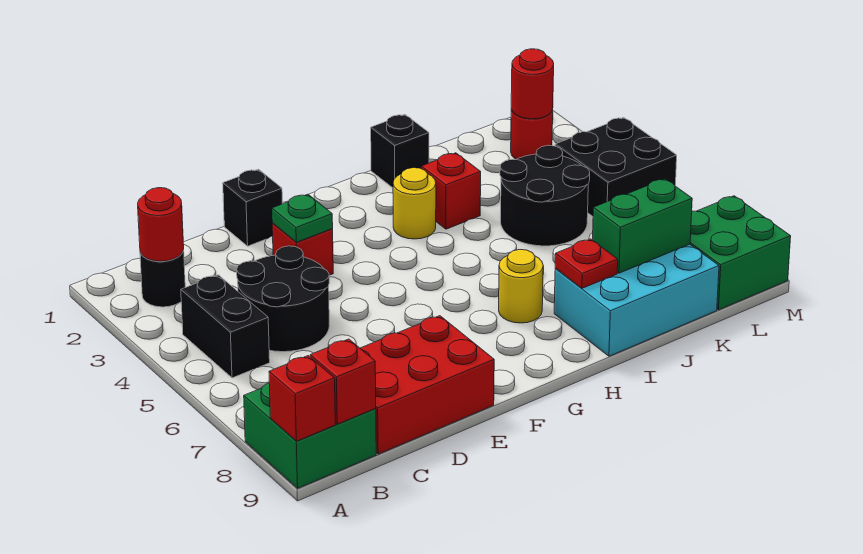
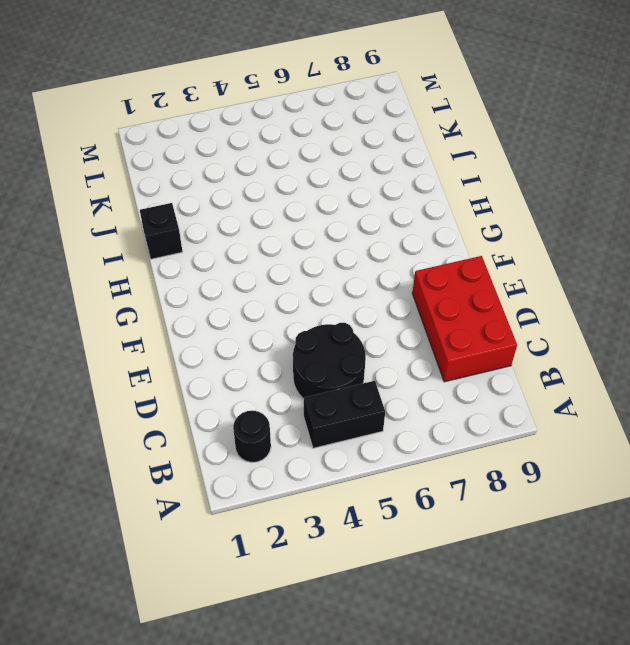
none -> green brick A8:B9 level 1
none -> black brick E1 level 1
none -> red brick E3 level 1

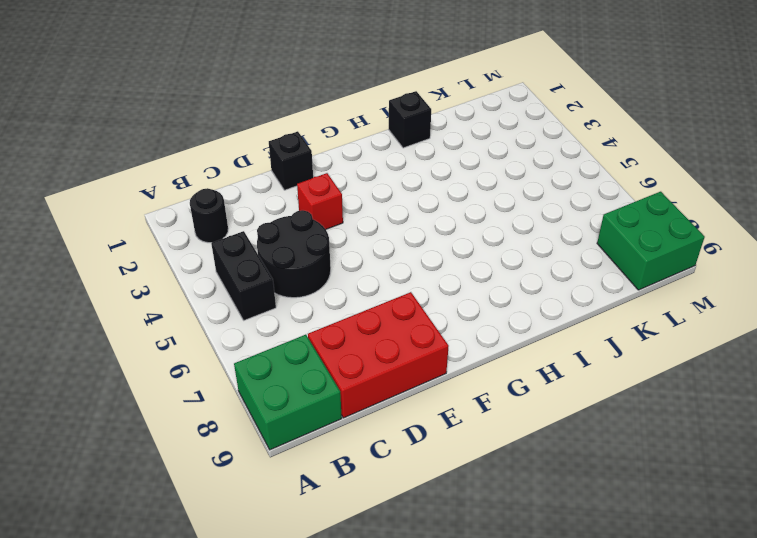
none -> yellow round brick H3 level 1
none -> yellow round brick H7 level 1
none -> red brick I3 level 1

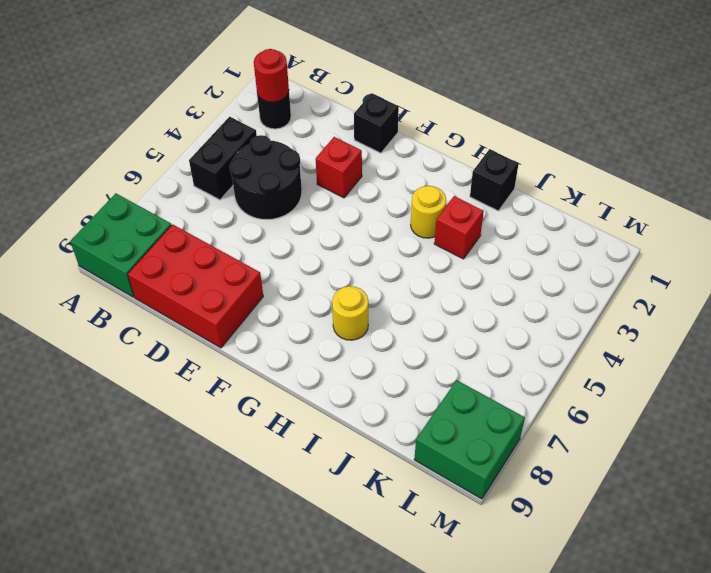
none -> cyan brick I8:K9 level 1
none -> black round brick J4:K5 level 1
none -> red round brick L2 level 1

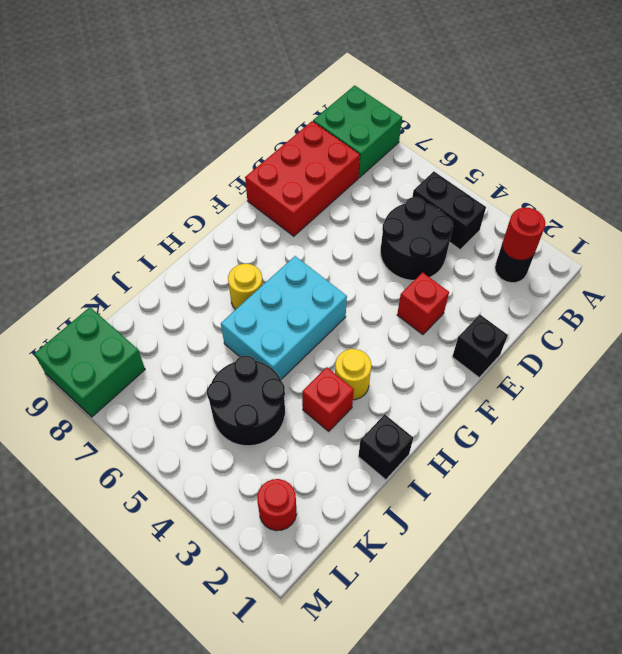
cyan brick G5:I6 level 1 -> cyan brick I8:K9 level 1
none -> black brick L4:M5 level 1
none -> red brick A9 level 2
none -> red brick B9 level 2

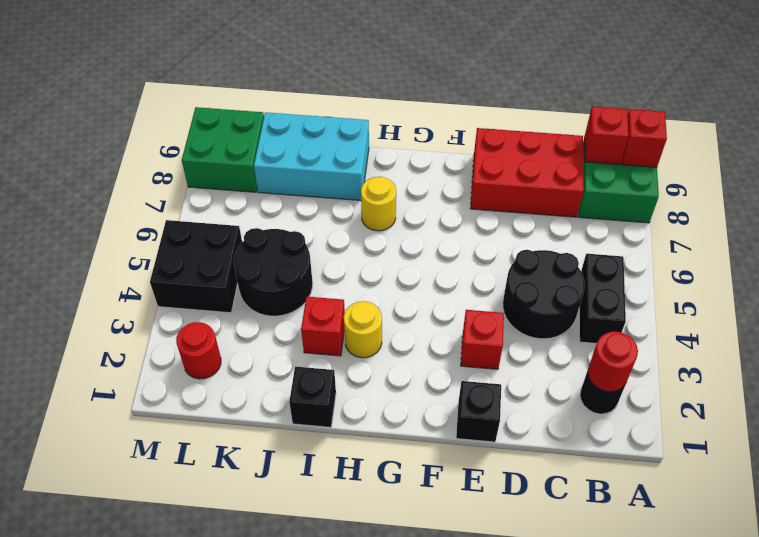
none -> green plate E3 level 2
none -> red plate I8 level 2
none -> green brick J8:K8 level 2

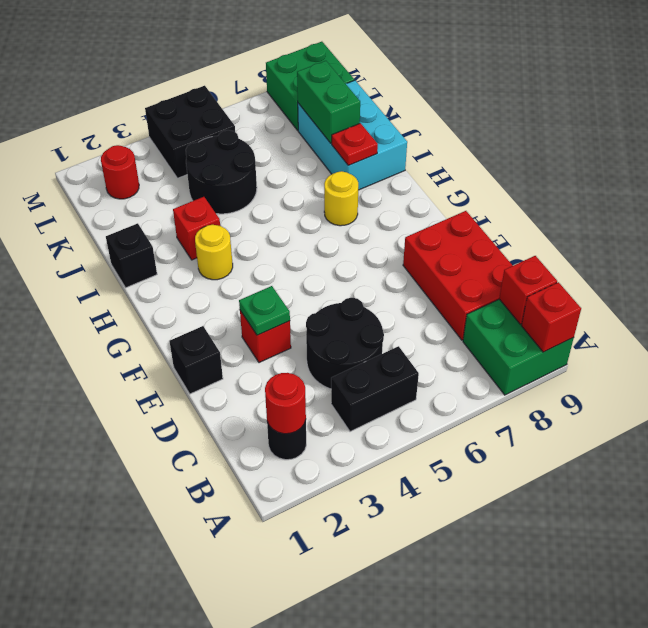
none -> red round brick L2 level 2

